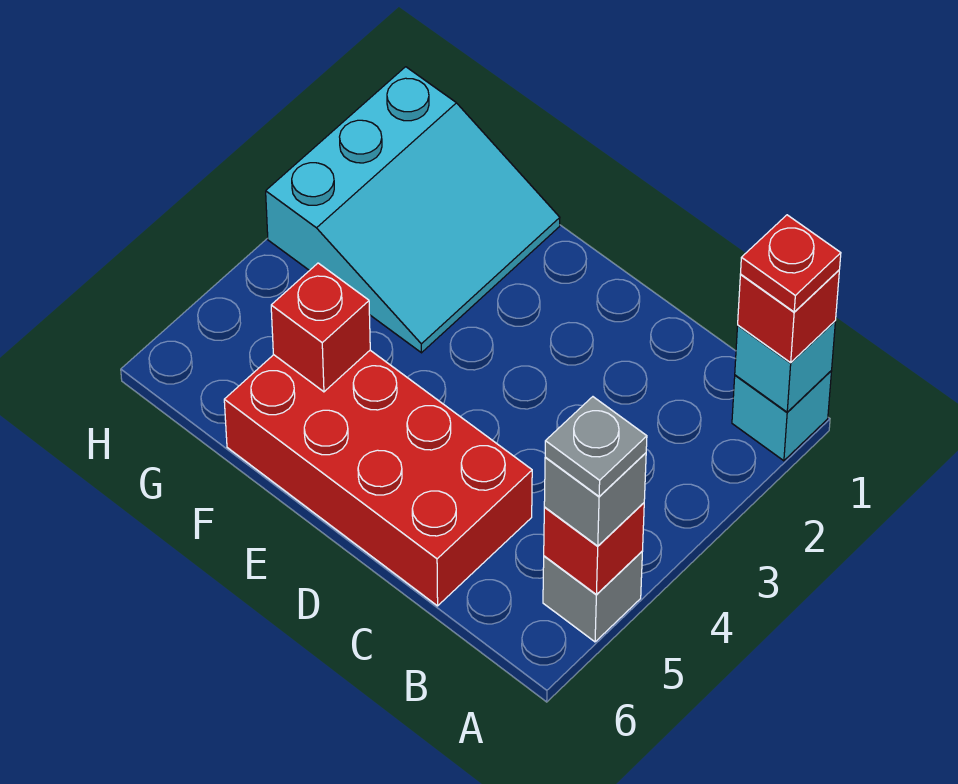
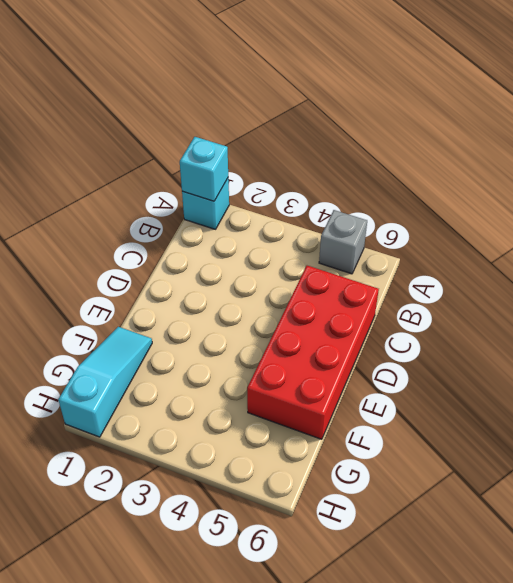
cyan slope F1:H1 level 1 top H -> cyan slope F1:H3 level 1 top H
none -> red brick A5 level 2
none -> red brick F5 level 2

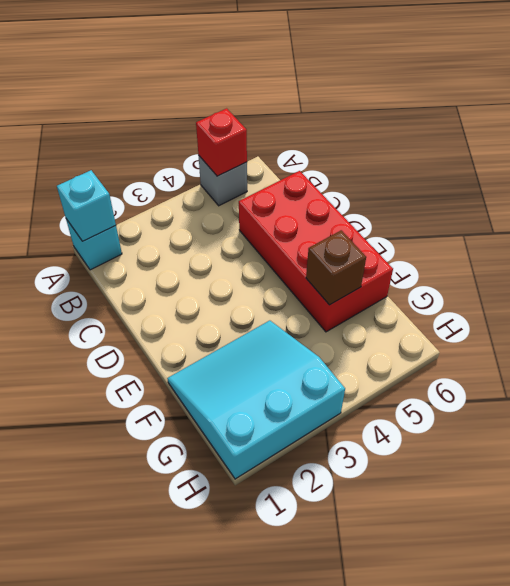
brown brick F5 level 2 -> red brick F5 level 2
none -> red brick A1 level 3
none -> grey brick A5 level 3

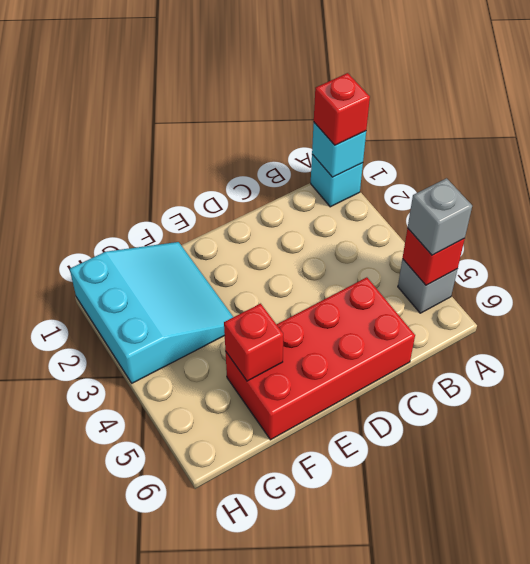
none -> red plate A1 level 4
none -> grey plate A5 level 4

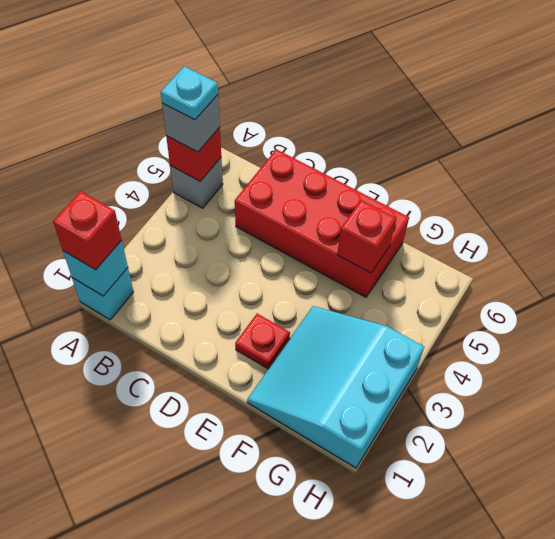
cyan plate A5 level 4 -> grey plate A5 level 4
red plate E2 level 1 -> red plate A1 level 4

